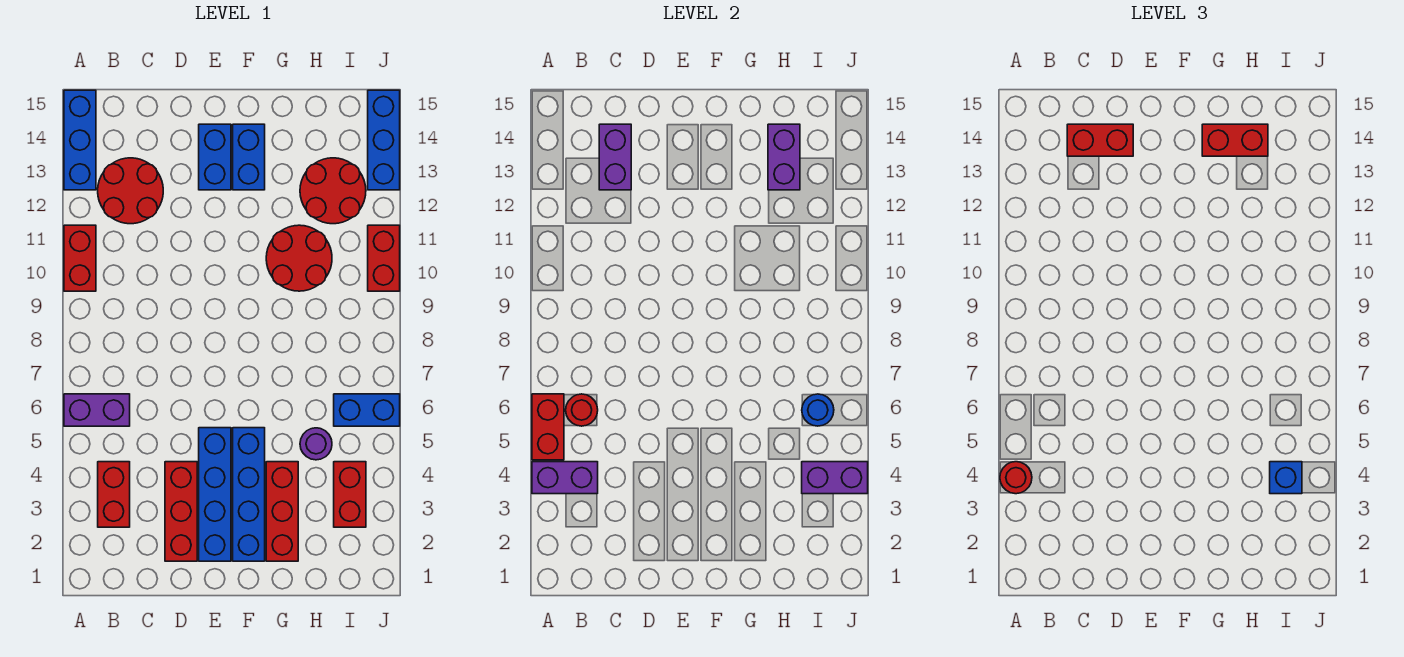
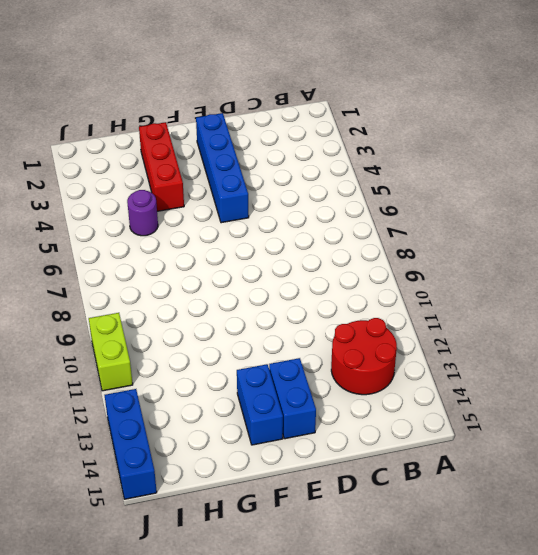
lime brick J10:J11 level 1 -> red brick J10:J11 level 1
none -> purple brick A6:B6 level 1
none -> red brick A10:A11 level 1
none -> blue brick A13:A15 level 1

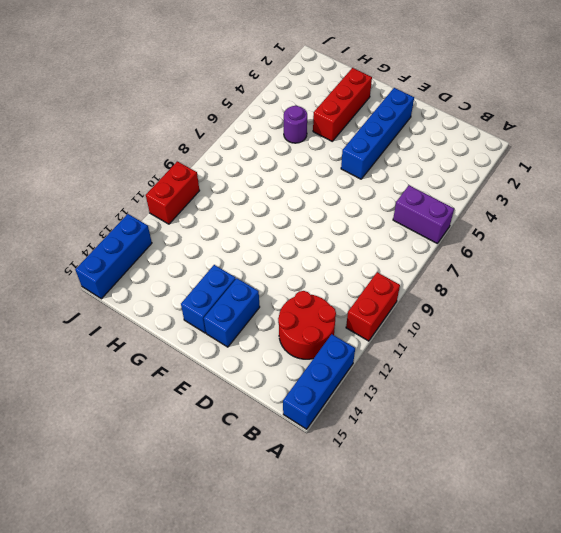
none -> red brick B3:B4 level 1
none -> red brick D2:D4 level 1
none -> blue brick F2:F5 level 1

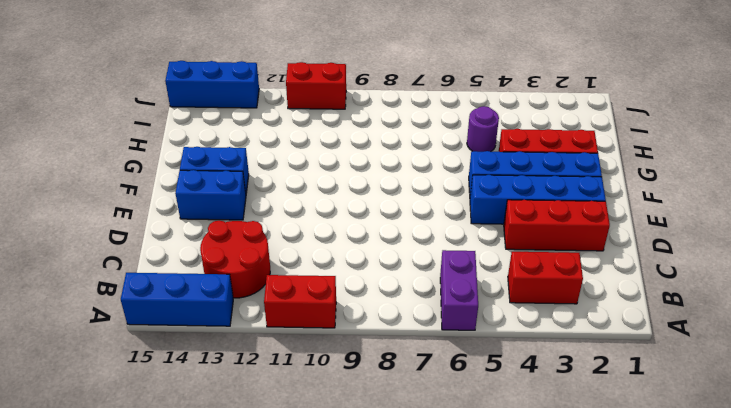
none -> red round brick G10:H11 level 1
none -> red round brick H12:I13 level 1
none -> red brick I3:I4 level 1

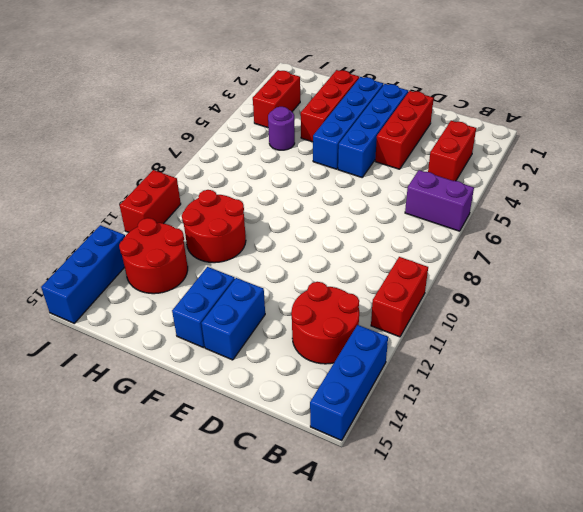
none -> blue brick I6:J6 level 1
none -> purple brick A4:B4 level 2
none -> red brick A5:A6 level 2

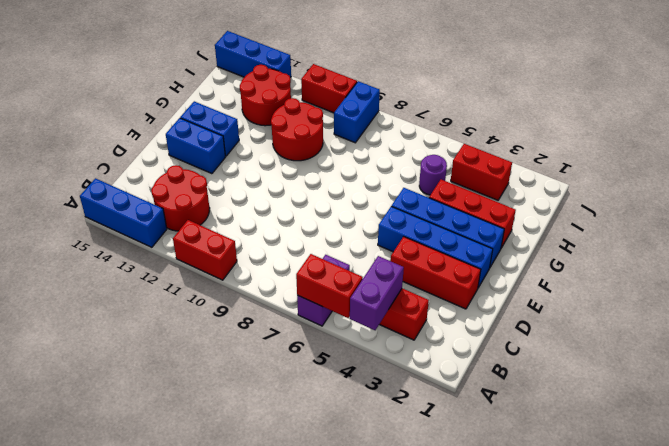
blue brick I9:J9 level 1 -> blue brick I6:J6 level 1
none -> red round brick B6 level 2
none -> purple brick C13:C14 level 2
none -> purple brick H13:H14 level 2

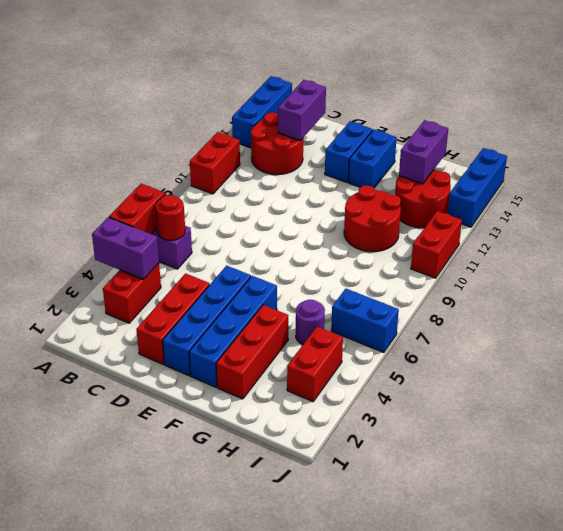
none -> purple brick I4:J4 level 2
none -> blue round brick I6 level 2
none -> red round brick A4 level 3

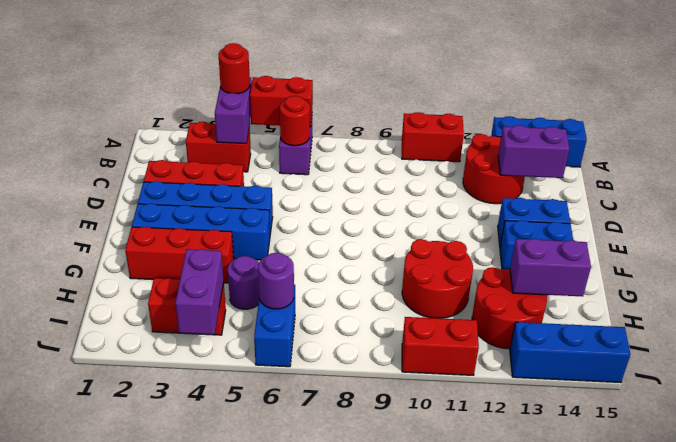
purple round brick I6 level 2 -> blue round brick I6 level 2
none -> red brick C14:D14 level 3
none -> red brick G14:H14 level 3
none -> blue brick I4 level 3

